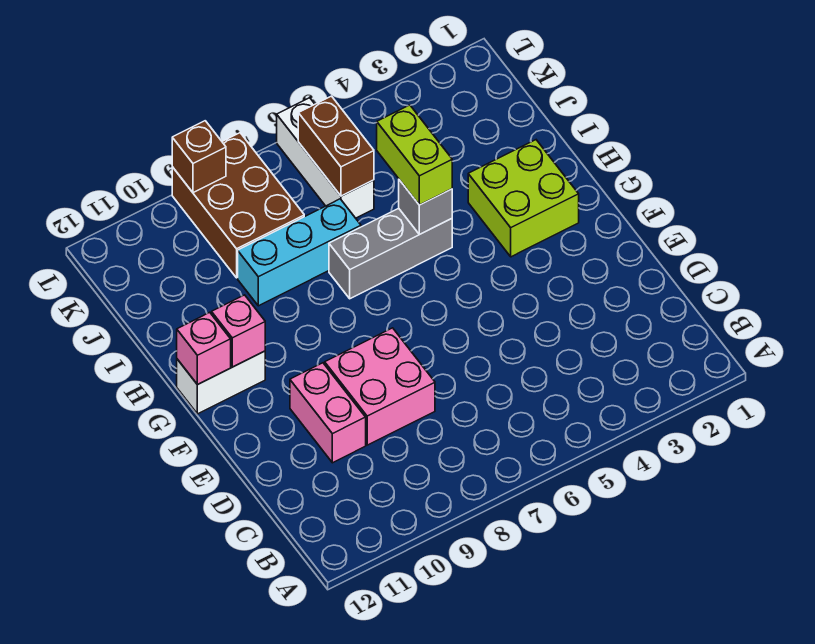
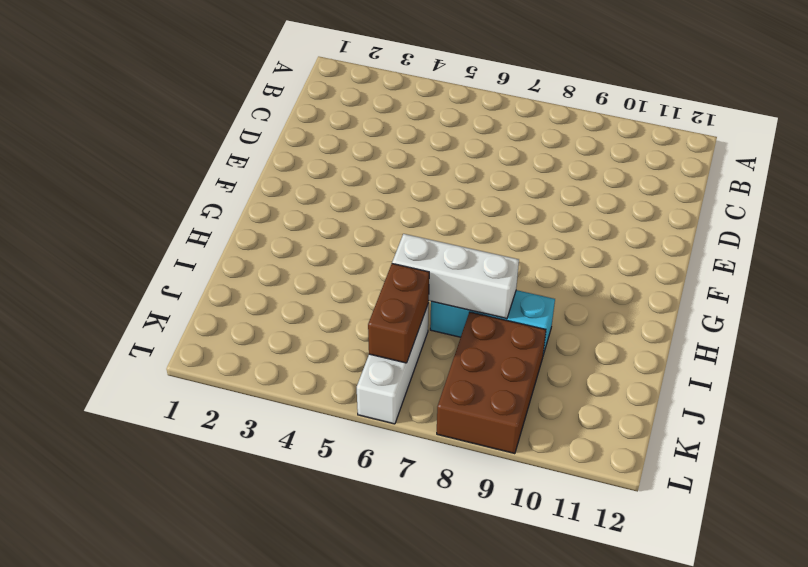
white brick I6:I8 level 2 -> none
none -> pink brick D8:E9 level 1
none -> pink brick D10:E10 level 1
none -> lime brick G2:H3 level 1

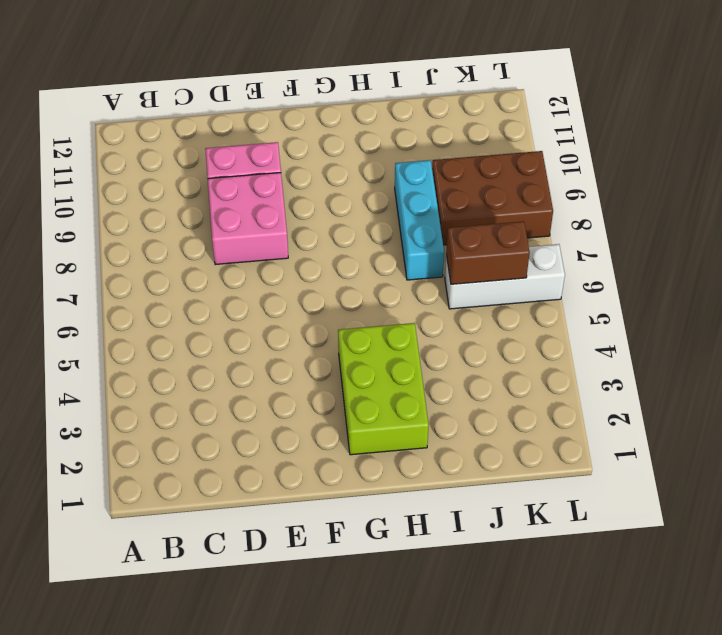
lime brick G2:H4 level 1 -> lime brick G2:H3 level 1
none -> white brick G11:G12 level 1
none -> grey brick H5:H7 level 1
none -> pink brick G11 level 2

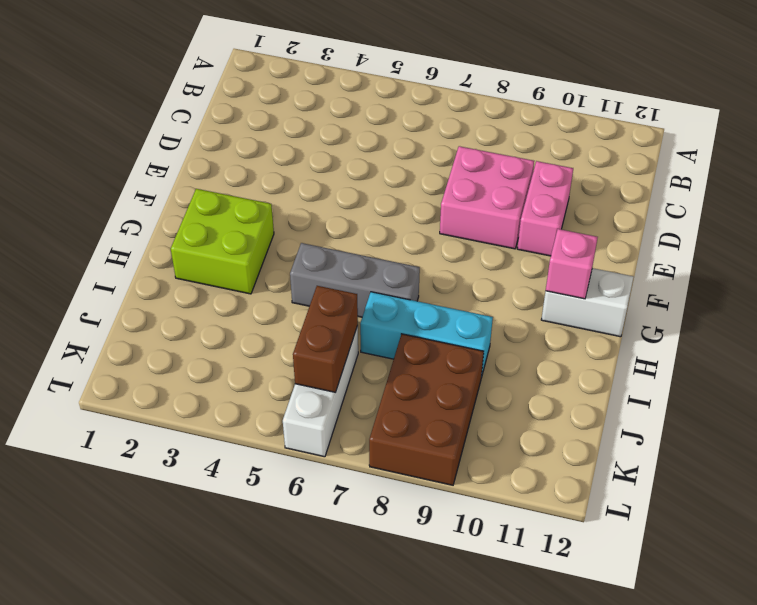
none -> pink brick G12 level 2
none -> grey brick H5 level 2
none -> brown brick L9 level 2

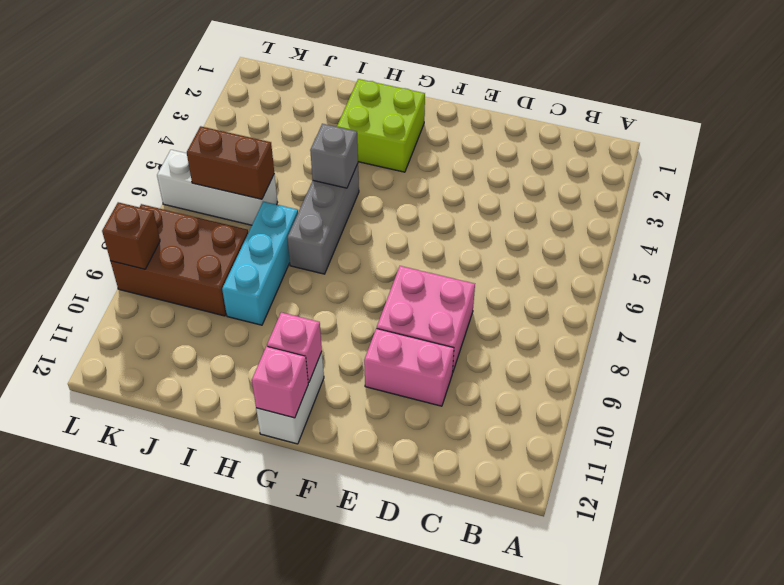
none -> lime brick H5:I5 level 3

